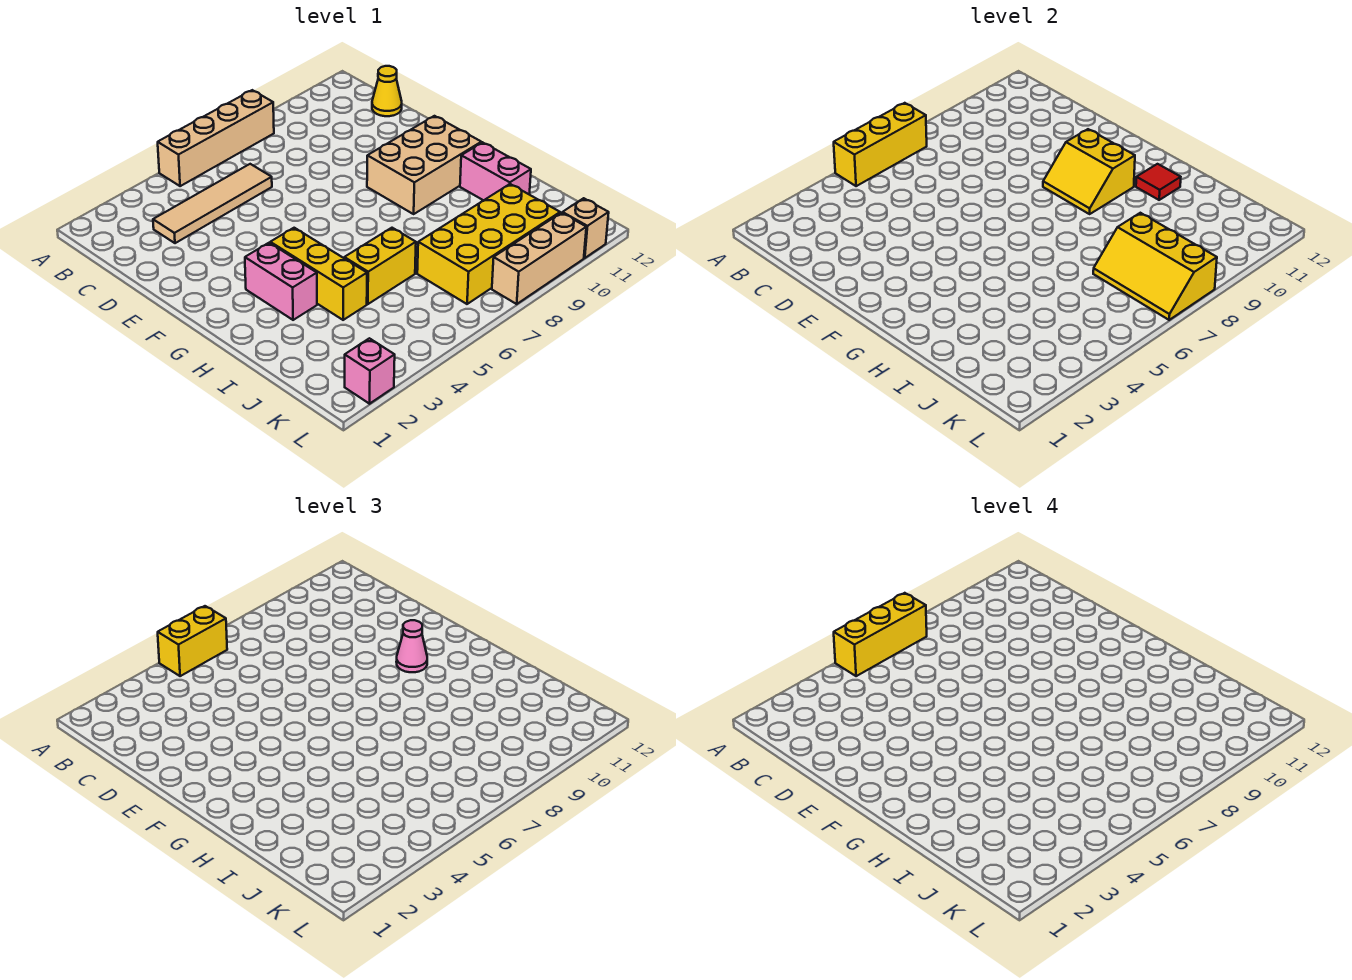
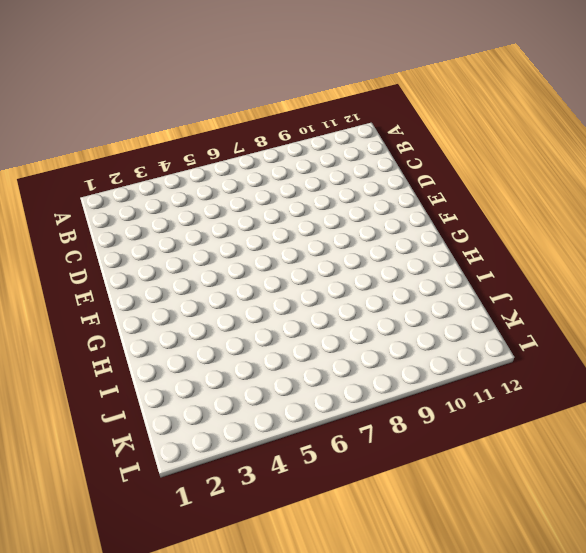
none -> tan brick A5:A8 level 1
none -> tan tile C3:C6 level 1
none -> yellow cone C12 level 1

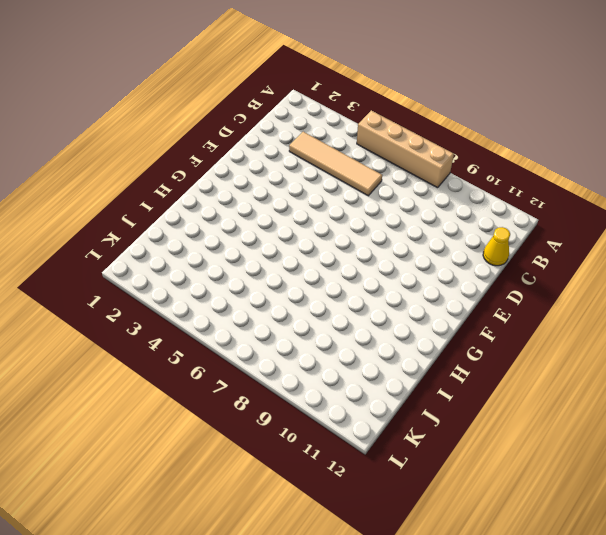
none -> tan brick F9:G11 level 1
none -> pink brick G3:H3 level 1
none -> yellow brick G4:I4 level 1

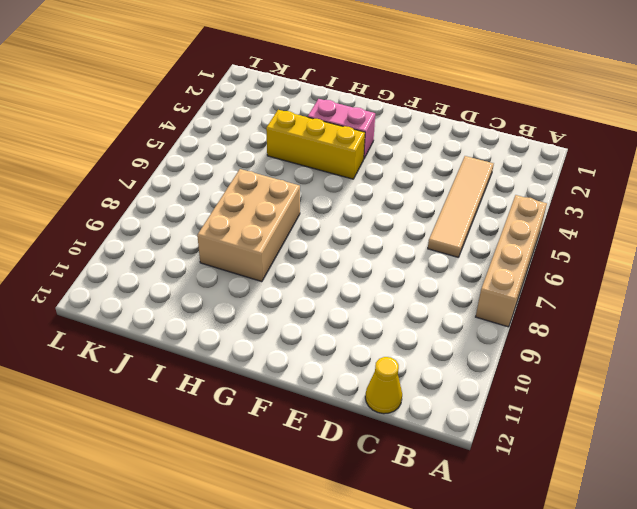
tan brick H7:I9 level 1 -> tan brick F9:G11 level 1
none -> pink brick H11:I11 level 1
none -> yellow brick I5:I6 level 1
none -> yellow brick J7:K10 level 1

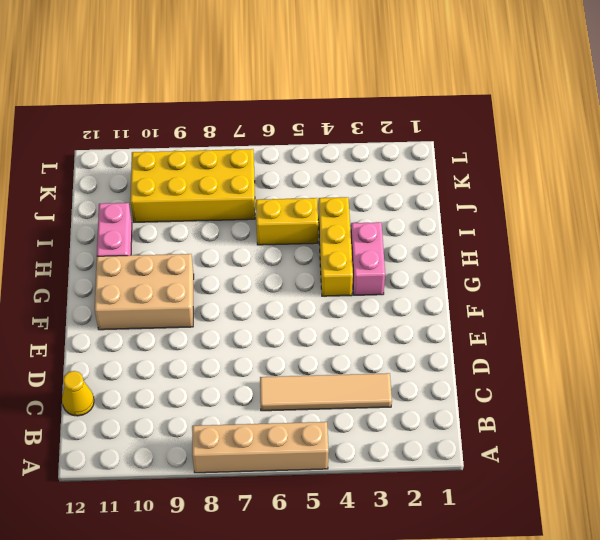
none -> pink brick L2 level 1
none -> tan brick L8:L10 level 1
none -> tan brick L11 level 1

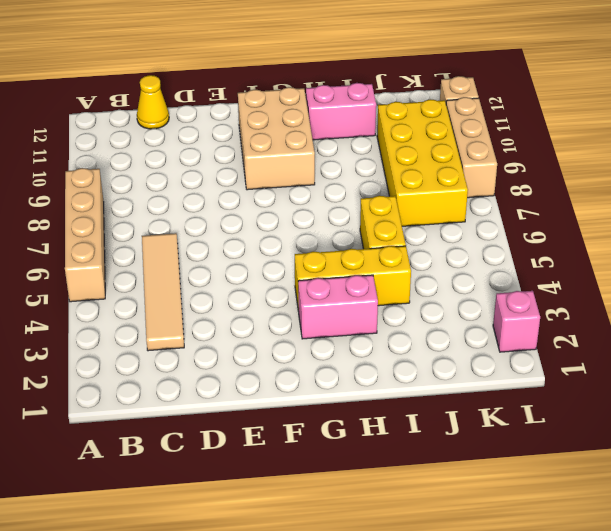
none -> yellow brick A5:A7 level 2
none -> yellow slope F9:G10 level 2 top 10
none -> red tile H11 level 2

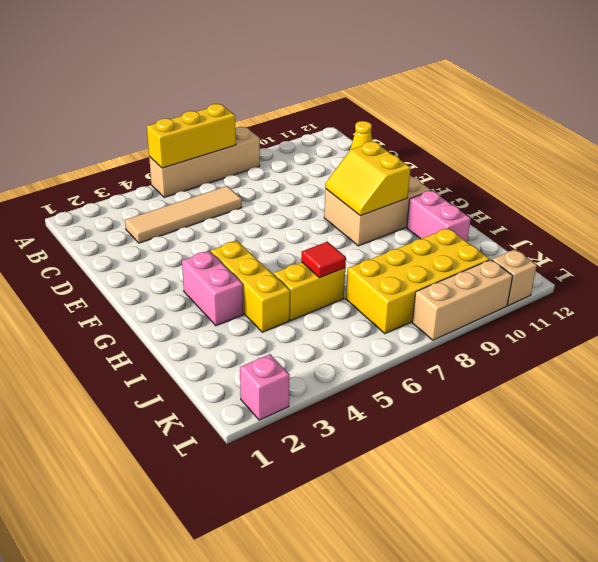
red tile I6 level 2 -> red tile H11 level 2
none -> yellow slope J7:L8 level 2 top 8
none -> yellow brick A5:A6 level 3
none -> pink cone F10 level 3

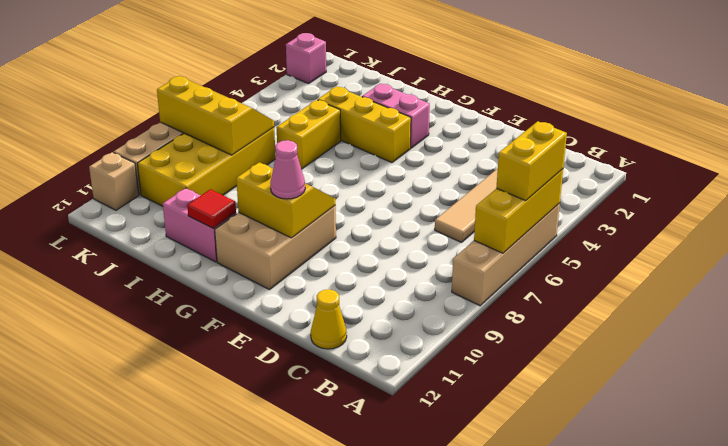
none -> yellow brick A5:A7 level 4

